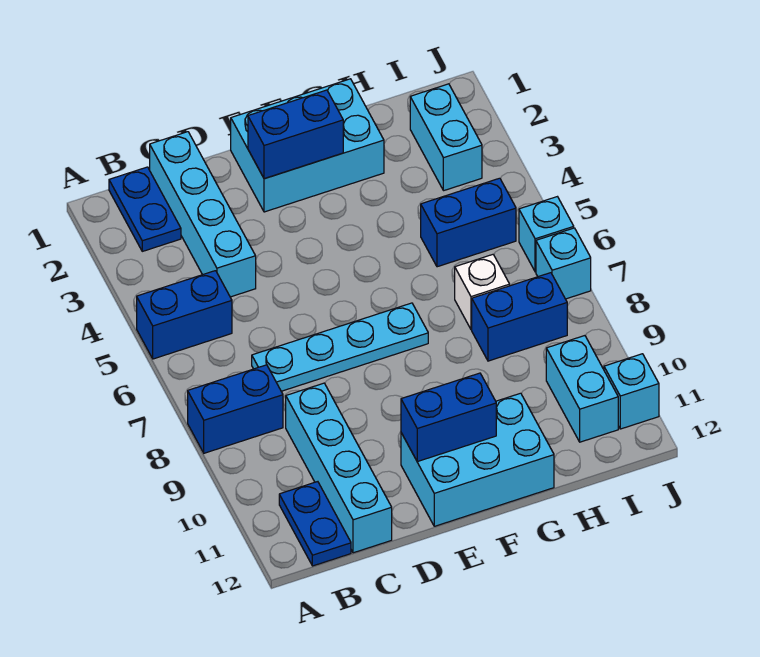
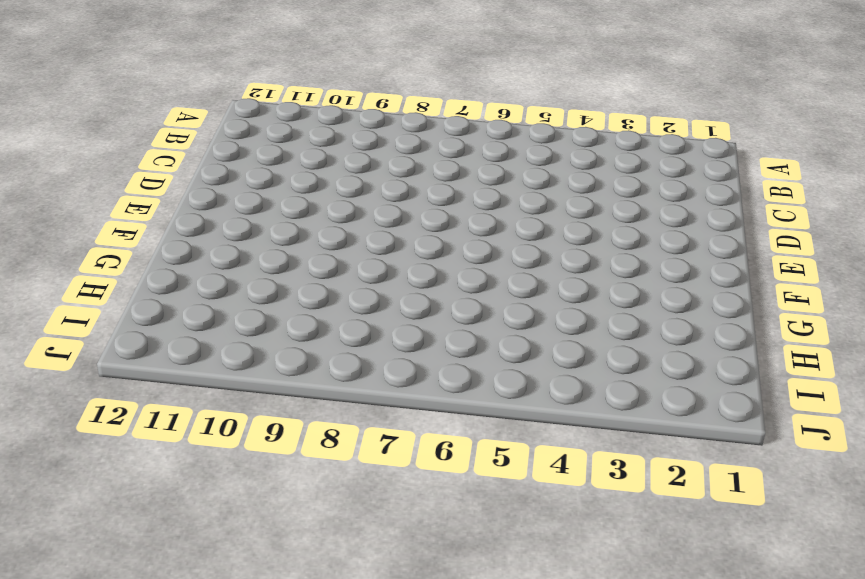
none -> blue brick A5:B5 level 1
none -> blue brick A8:B8 level 1
none -> blue plate B1:B2 level 1

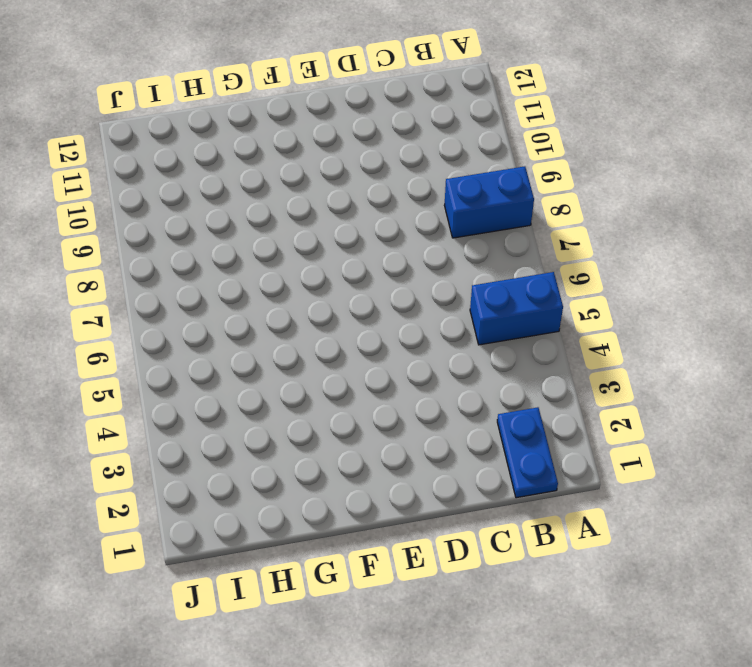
none -> blue plate B11:B12 level 1
none -> cyan brick C1:C4 level 1
none -> cyan plate C7:F7 level 1

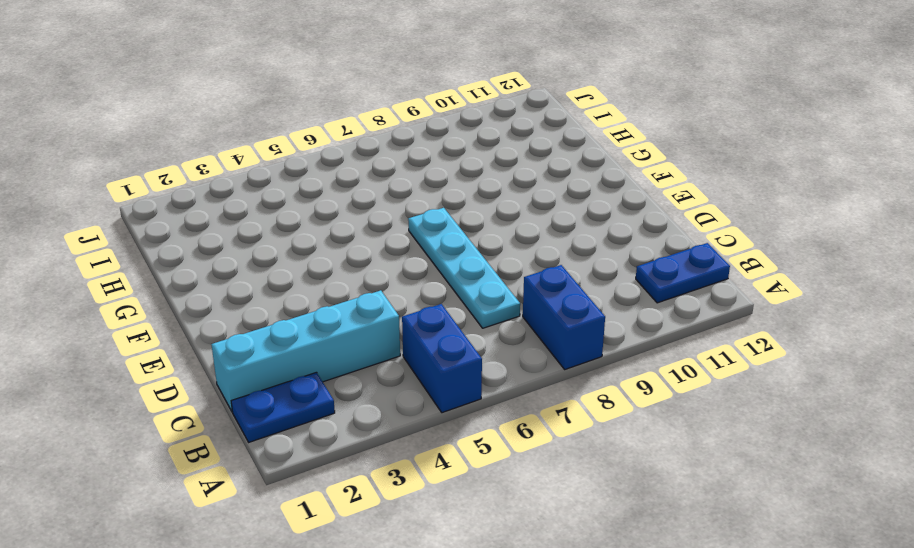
none -> cyan brick C9:C12 level 1
none -> cyan brick E1:G2 level 1
none -> cyan brick E11:G12 level 1

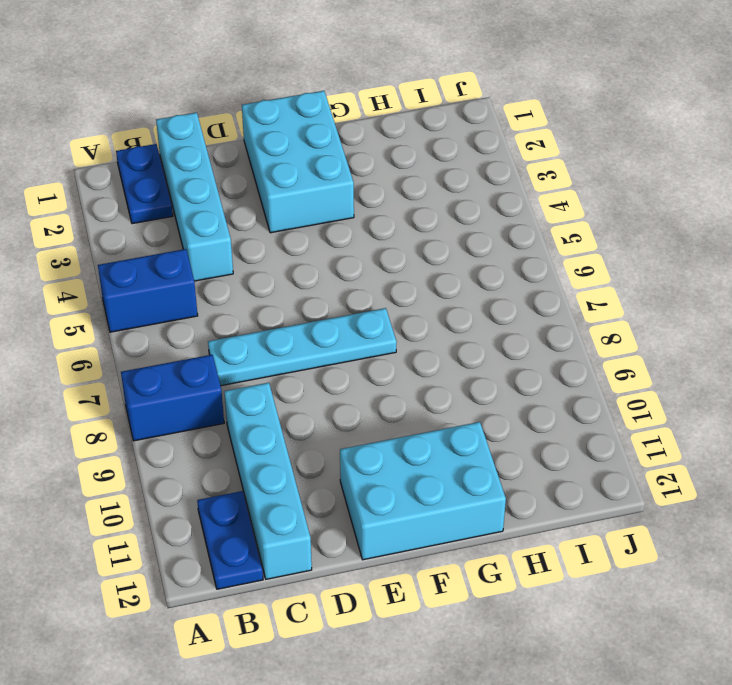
cyan brick E1:F3 level 1 -> cyan brick E1:G2 level 1
none -> blue brick H5:I5 level 1
none -> white brick H7 level 1
none -> blue brick H8:I8 level 1

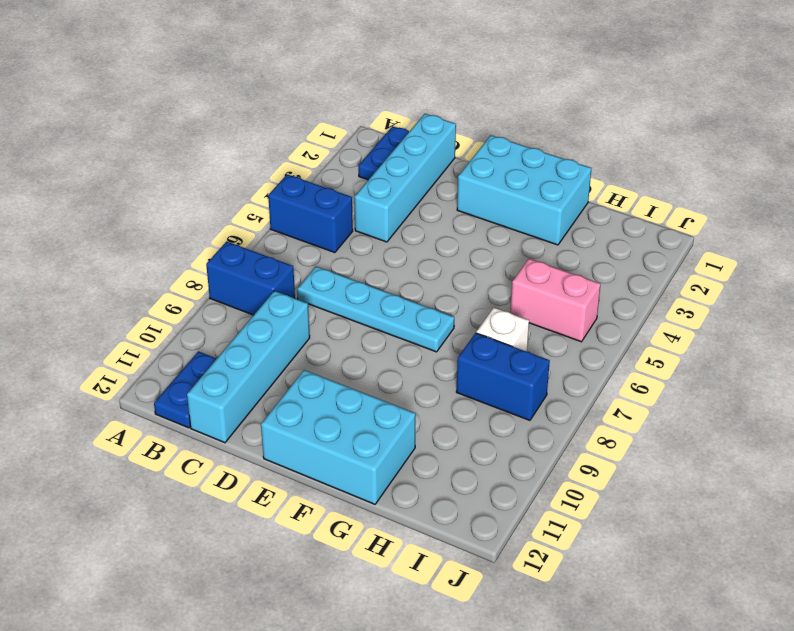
pink brick H5:I5 level 1 -> blue brick H5:I5 level 1
none -> cyan brick I2:I3 level 1
none -> cyan brick I10:I11 level 1
none -> cyan brick J6 level 1

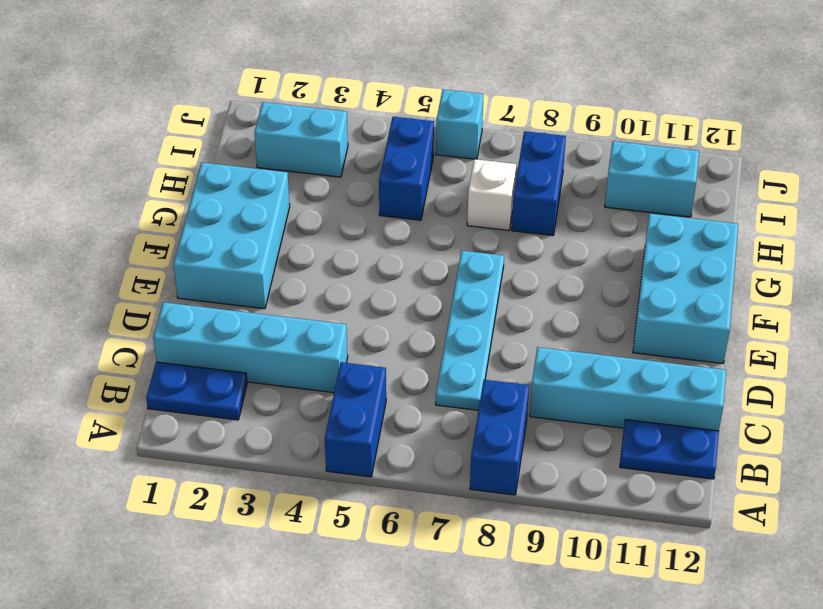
none -> cyan brick J7 level 1
none -> cyan brick J11 level 1
none -> blue brick E2:F2 level 2

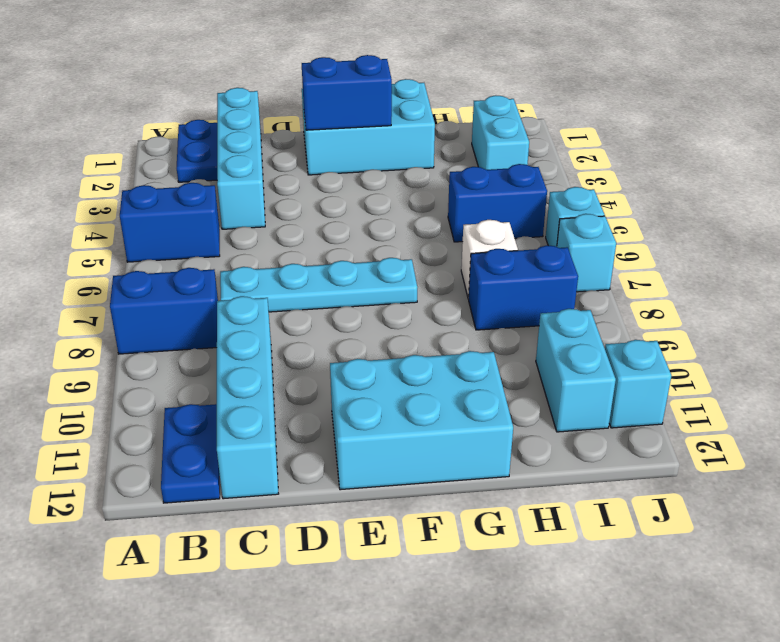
none -> blue brick E11:F11 level 2

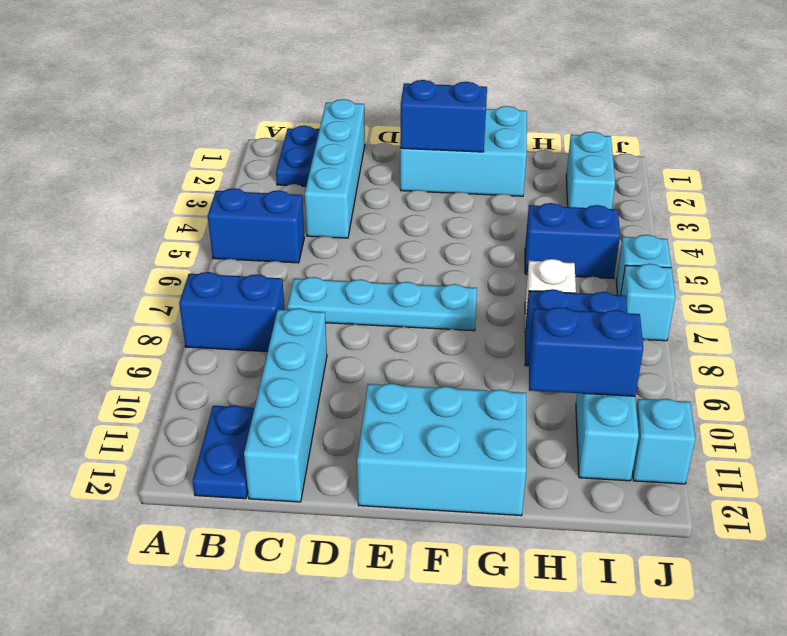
blue brick H10:I10 level 2 -> blue brick E11:F11 level 2

